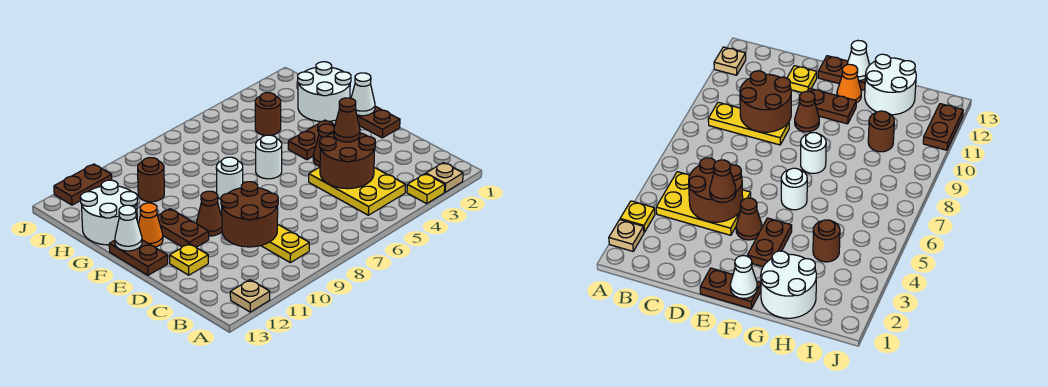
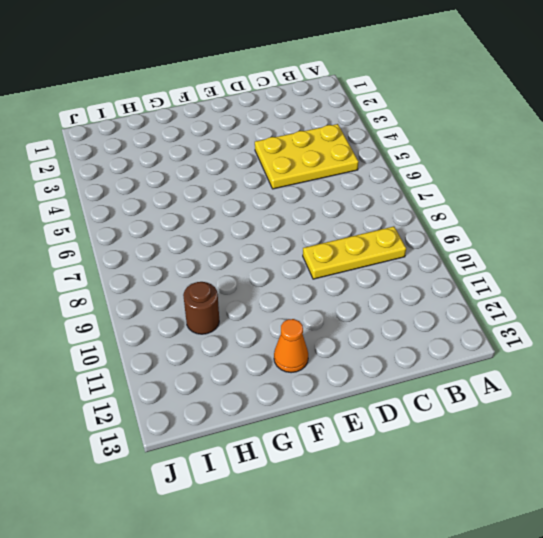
none -> tan plate A2 level 1
none -> yellow plate A3 level 1
none -> tan plate A12 level 1

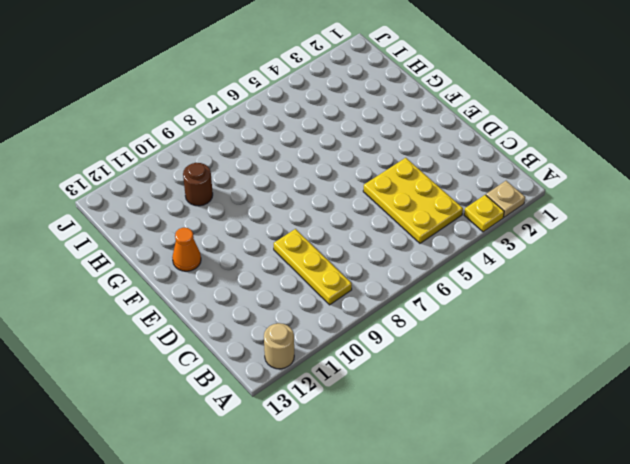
tan round brick A12 level 1 -> tan plate A12 level 1
none -> yellow plate D12 level 1
none -> brown plate E1:F1 level 1
none -> brown cone E4 level 1

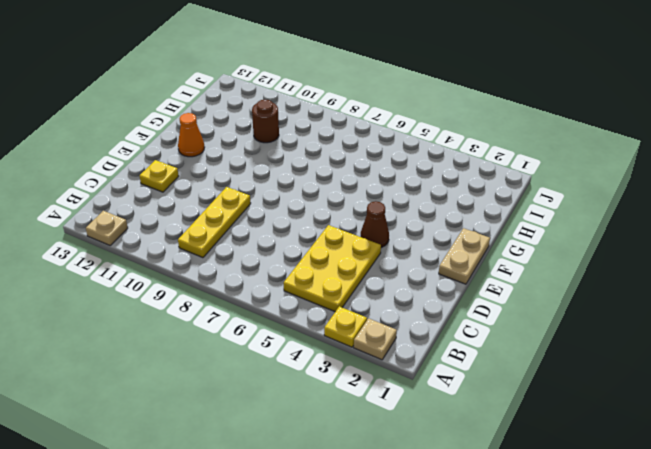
tan plate E1:F1 level 1 -> brown plate E1:F1 level 1
none -> brown cone E10 level 1
none -> brown plate E11:F11 level 1
none -> brown plate E13:F13 level 1

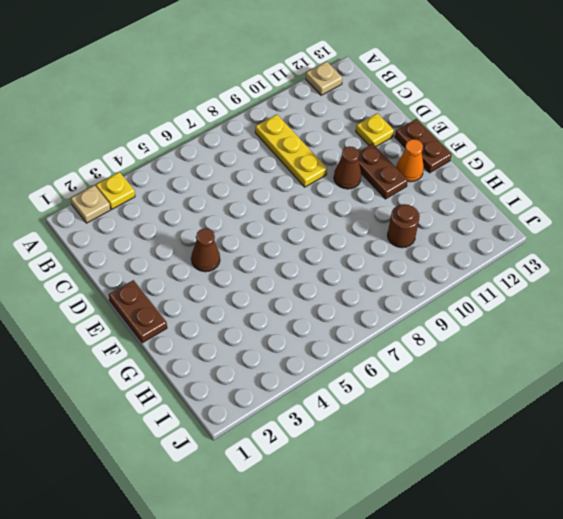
none -> yellow plate B4:D5 level 1
none -> brown plate F3:F4 level 1
none -> white round brick F6 level 1

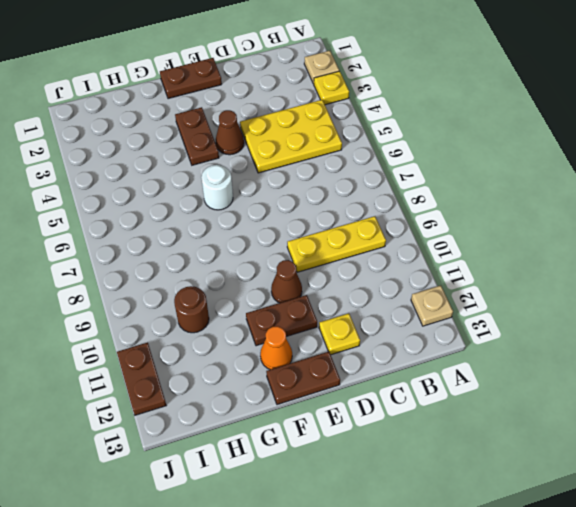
none -> white round brick F8 level 1
none -> white round brick G1:H2 level 1
none -> white round brick G12:H13 level 1

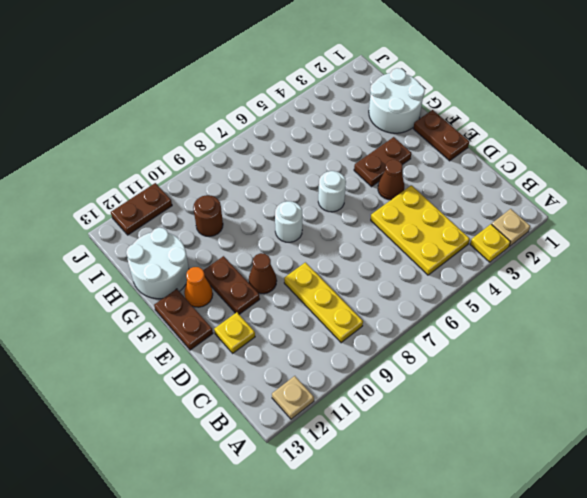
none -> brown round brick H4 level 1
none -> brown round brick C4:D5 level 2
none -> brown round brick C9:D10 level 2

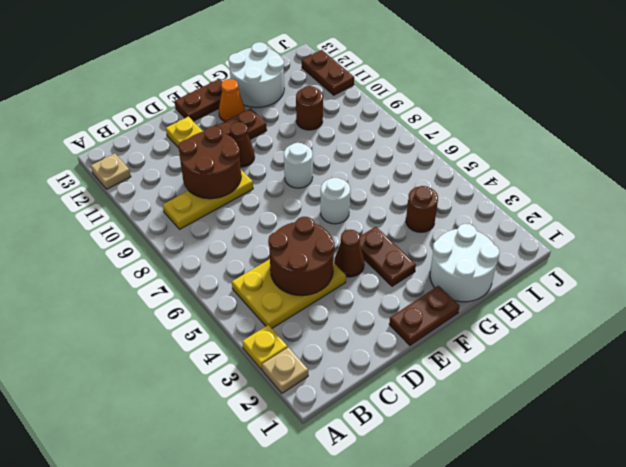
none -> white cone F1 level 2
none -> white cone F13 level 2
none -> brown cone D4 level 3

